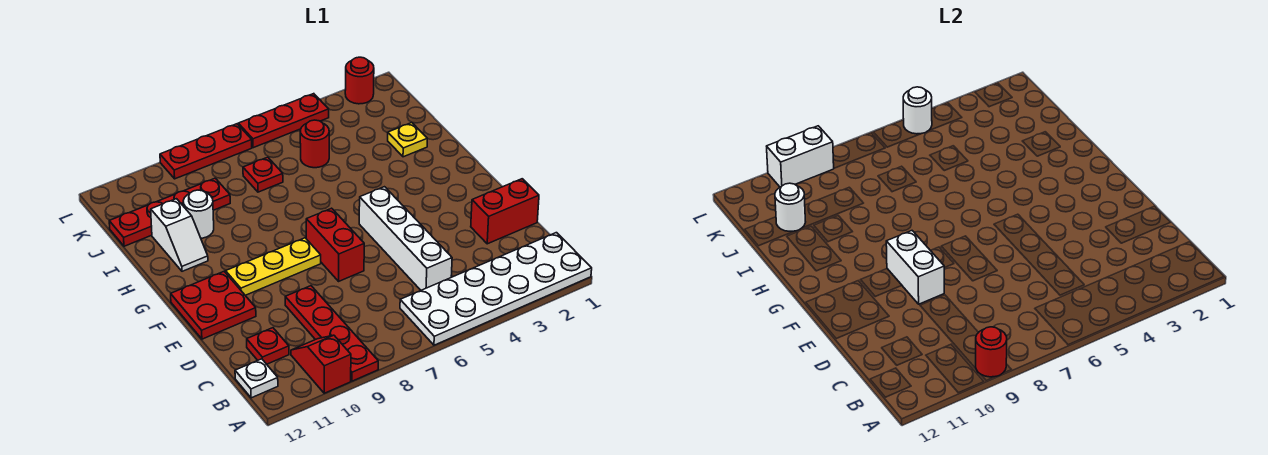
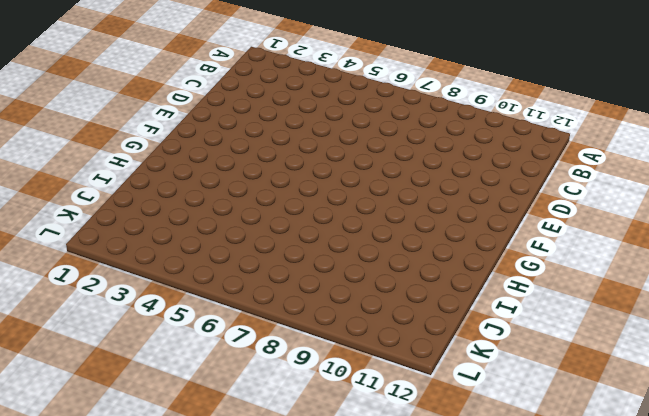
none -> white plate A1:B6 level 1
none -> red plate A9:D9 level 1
none -> red slope A10:B10 level 1 top A

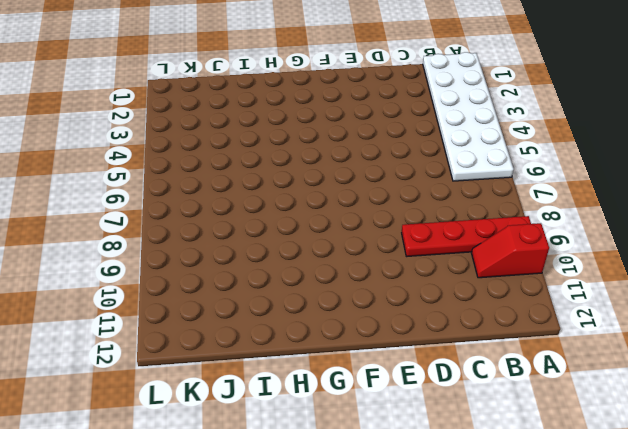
none -> white plate B12 level 1
none -> white brick C5:F5 level 1
none -> red plate C11 level 1

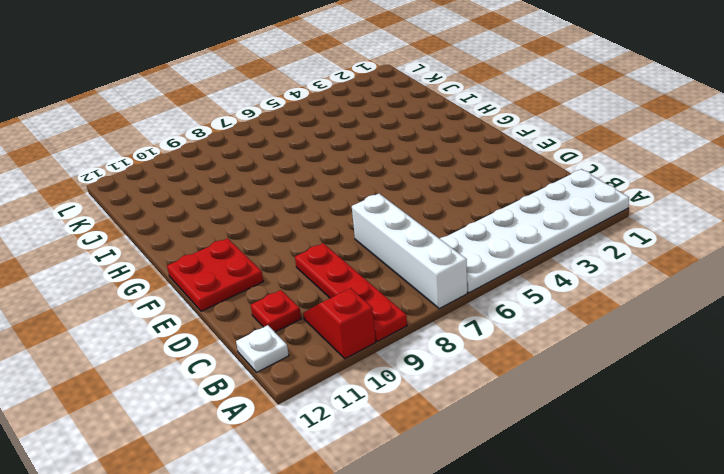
white brick A7:D7 level 1 -> white brick C5:F5 level 1
none -> red brick D1:D2 level 1
none -> red brick E7:F7 level 1
none -> yellow plate F8:F10 level 1

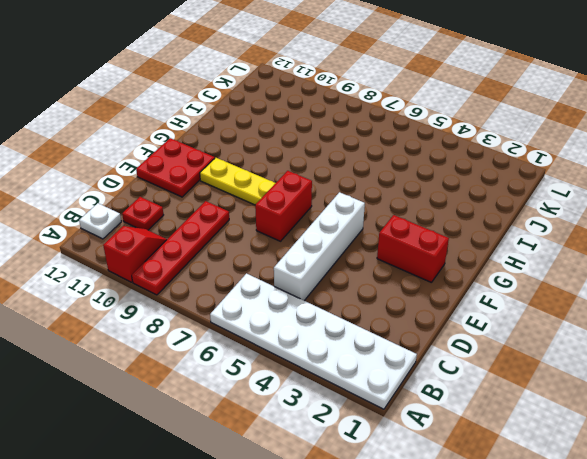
red brick F2:F3 level 1 -> red brick D1:D2 level 1
none -> white slope H11:I11 level 1 top I
none -> yellow plate I2 level 1
none -> white round brick I10 level 1

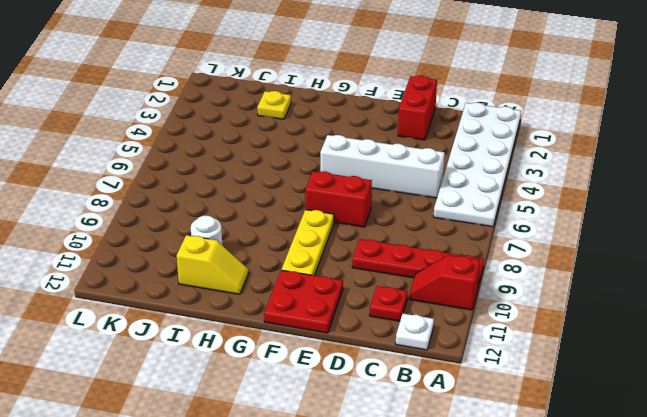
yellow slope H11:I11 level 1 top I -> white slope H11:I11 level 1 top I
none -> red round brick J5 level 1
none -> red plate J7 level 1
none -> red plate J9:J12 level 1

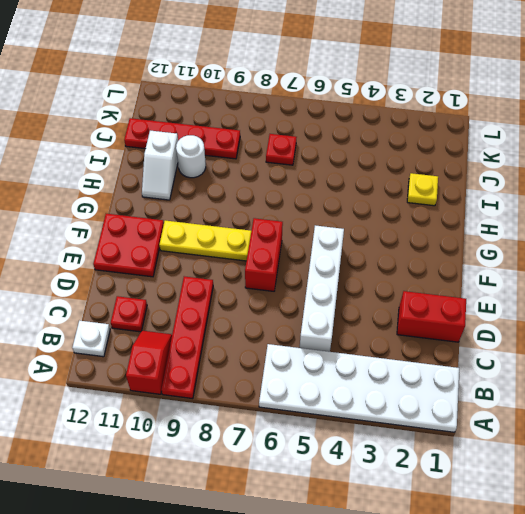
none -> red round brick J5 level 1
none -> red round brick L2 level 1
none -> red plate L4:L6 level 1

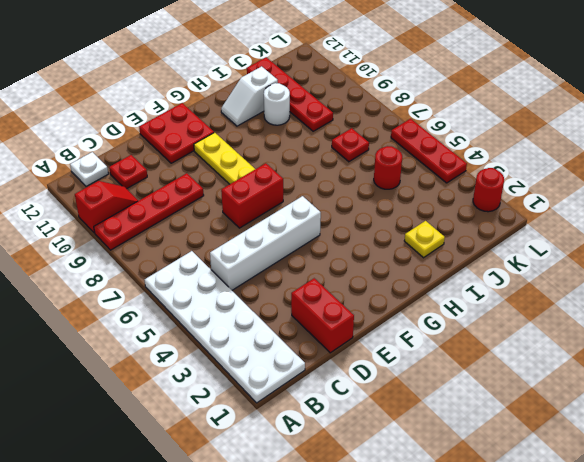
none -> red plate L7:L9 level 1
none -> red round brick A9 level 2
none -> white brick E9:F9 level 2

